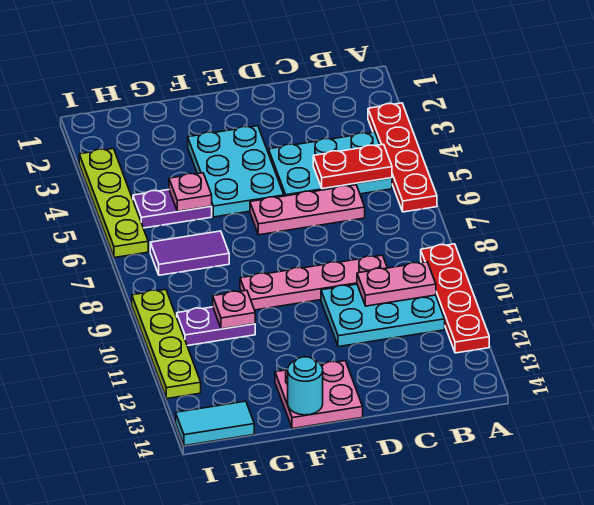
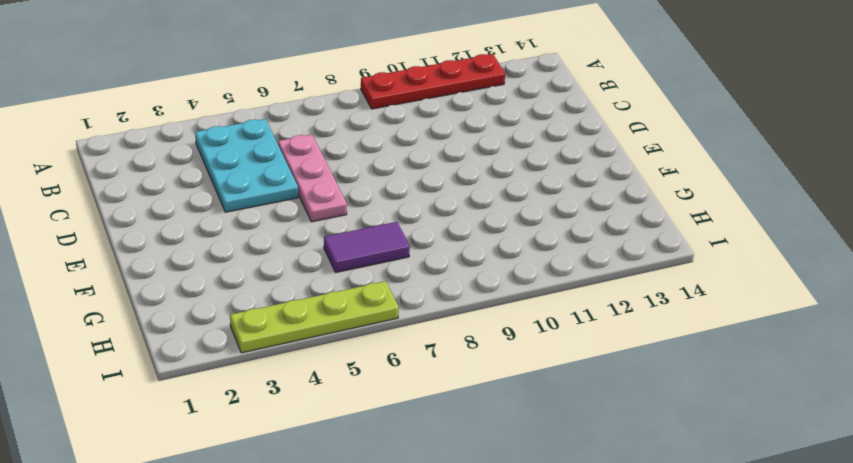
purple tile G6:G7 level 1 -> purple tile G7:H7 level 1
none -> red plate A3:A6 level 1
none -> cyan plate B10:D11 level 1
none -> pink plate C9:F9 level 1

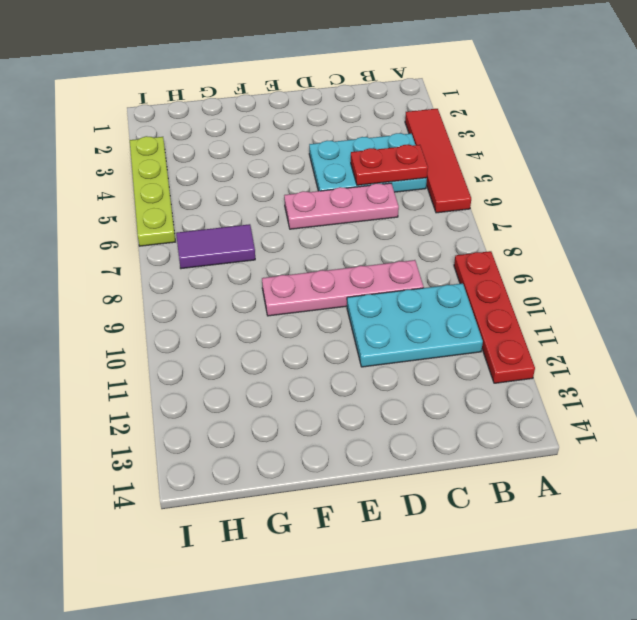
red tile A3:A6 level 1 -> red plate A3:A6 level 1
none -> cyan plate E3:F5 level 1
none -> pink plate E13:F14 level 1
none -> purple plate G5:H5 level 1

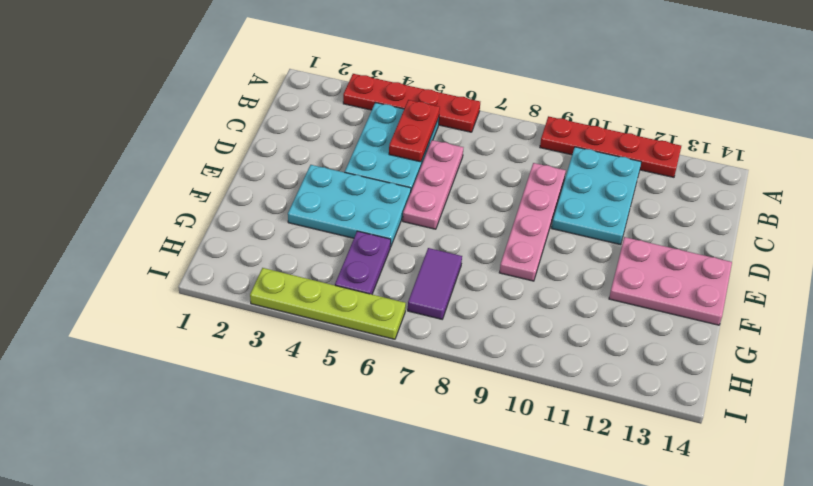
pink plate E12:F14 level 1 -> pink plate E13:F14 level 1
none -> purple plate G10:H10 level 1
none -> cyan tile H14:I14 level 1
none -> lime plate I9:I12 level 1

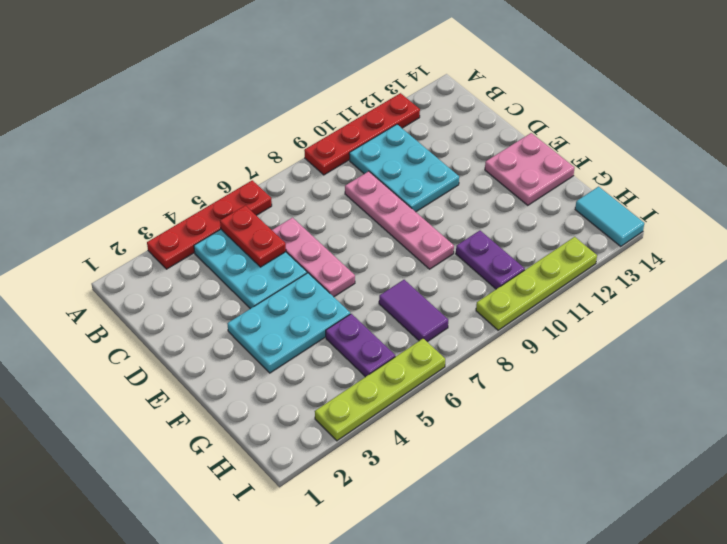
none -> pink plate B10:C10 level 2
none -> cyan round brick F14 level 2
none -> pink plate G5 level 2

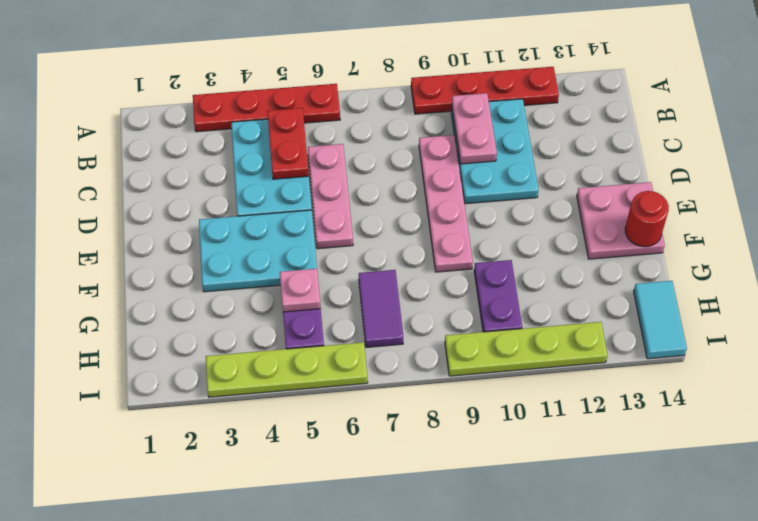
red round brick F14 level 2 -> cyan round brick F14 level 2
none -> pink plate G10 level 2

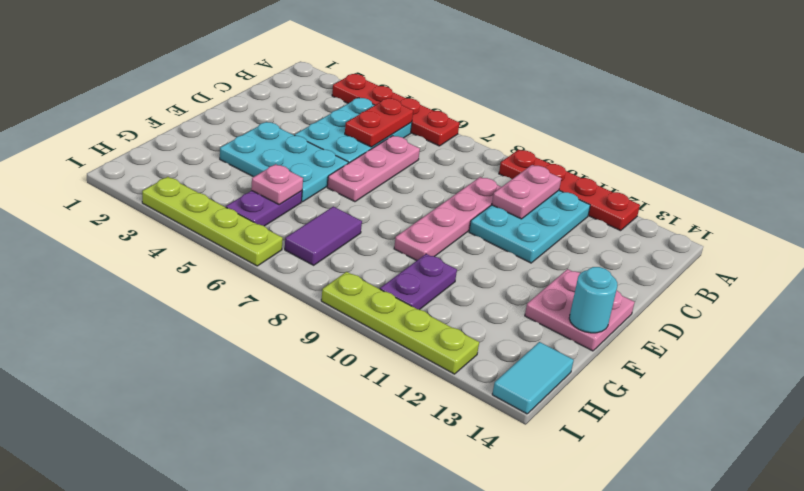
none -> pink plate G10 level 2

